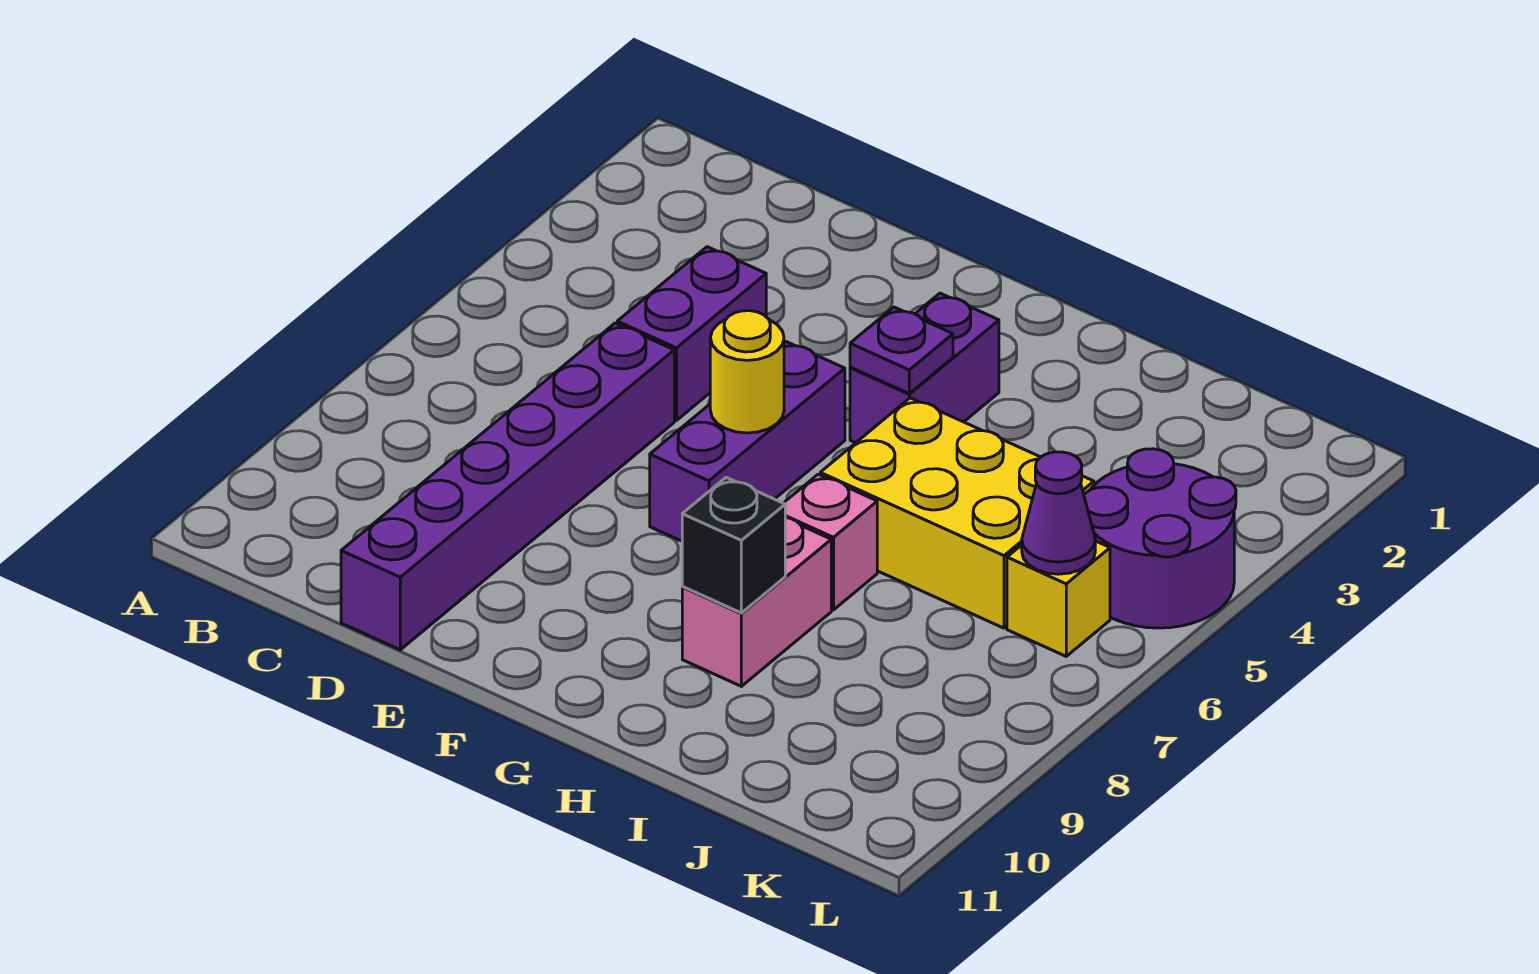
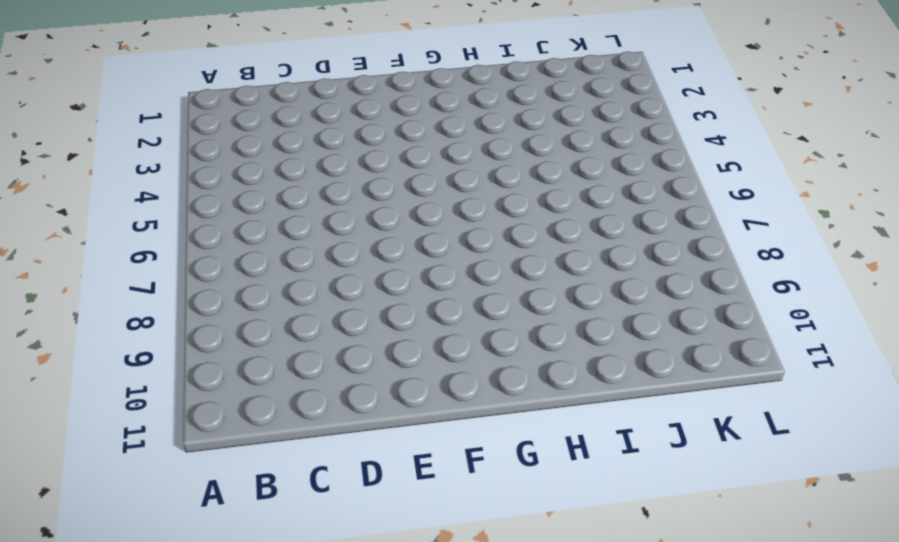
none -> purple brick D4:D5 level 1
none -> purple brick D6:D11 level 1
none -> purple brick F5:F7 level 1

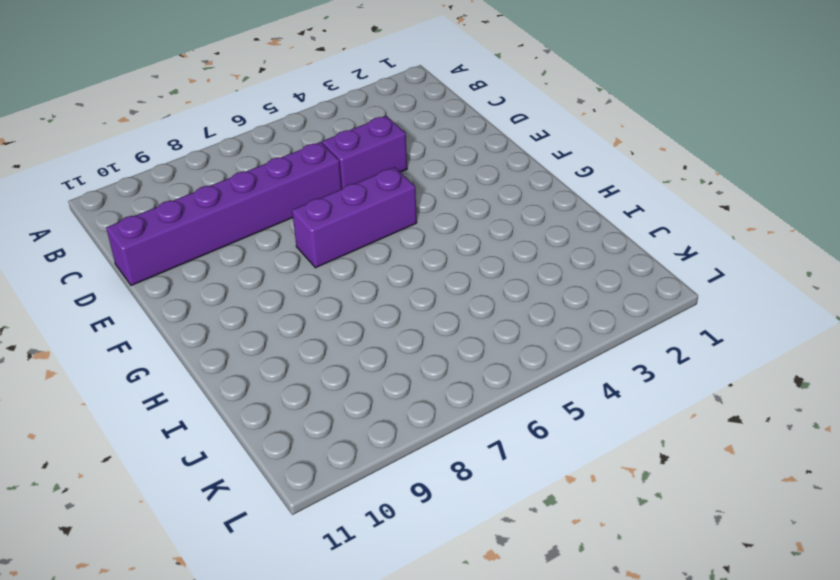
none -> purple brick G3:G4 level 1
none -> yellow brick H5:J6 level 1
none -> pink brick H7 level 1

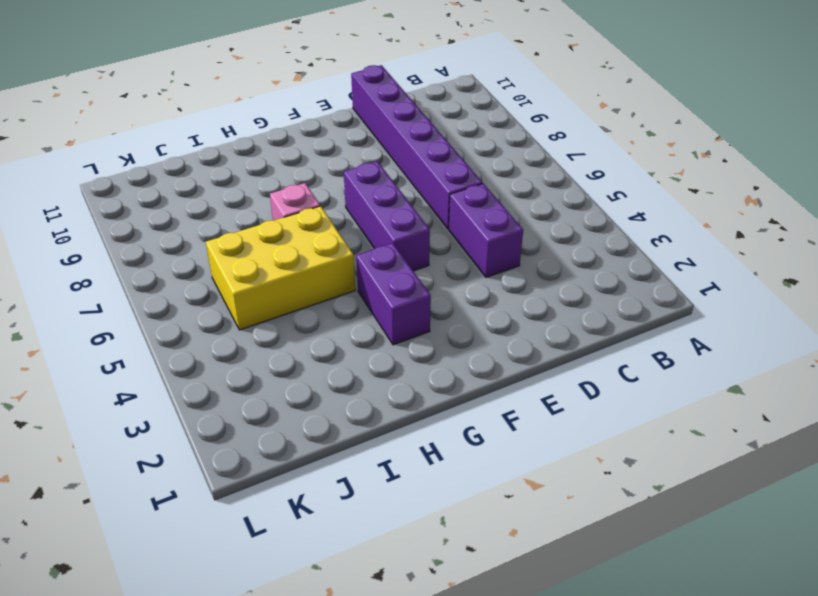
none -> pink brick H8:H9 level 1
none -> purple round brick K4:L5 level 1
none -> yellow brick K6 level 1

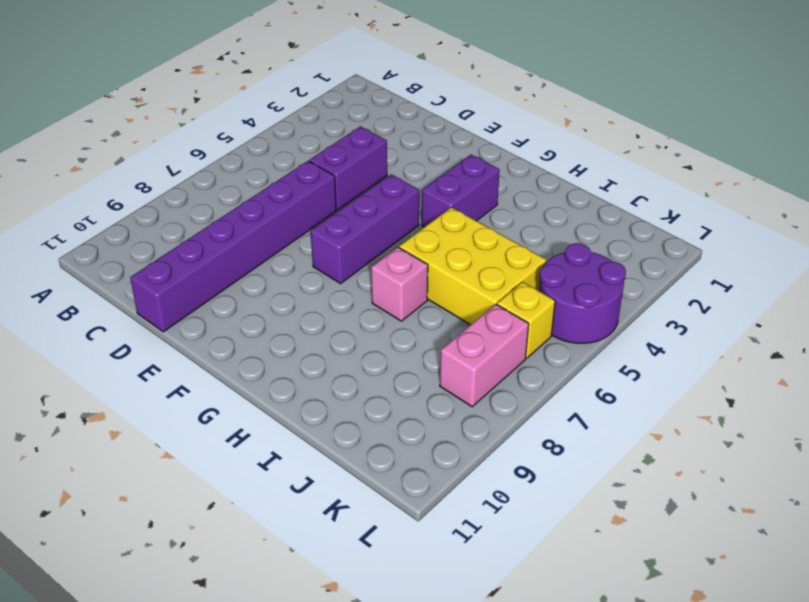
pink brick K7:K8 level 1 -> pink brick H8:H9 level 1
none -> yellow round brick F6 level 2
none -> purple plate G4 level 2
none -> black brick H9 level 2

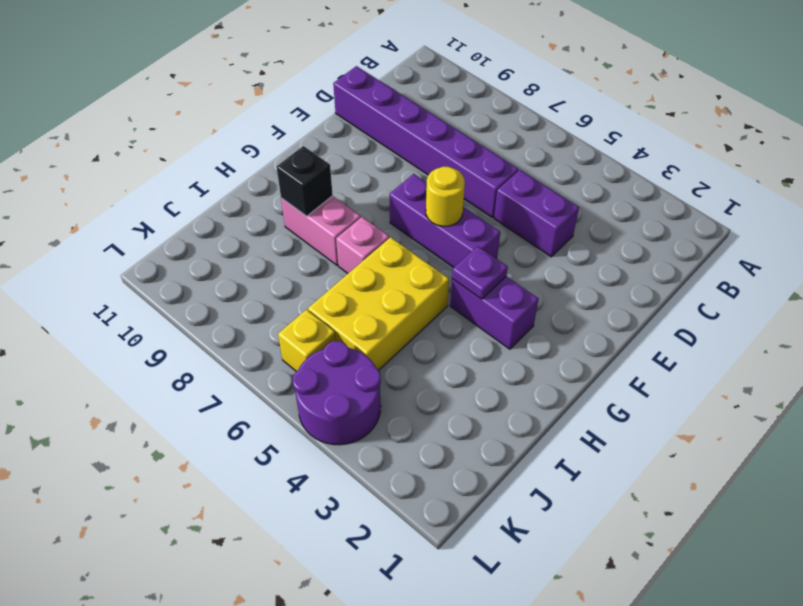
none -> purple cone K6 level 2

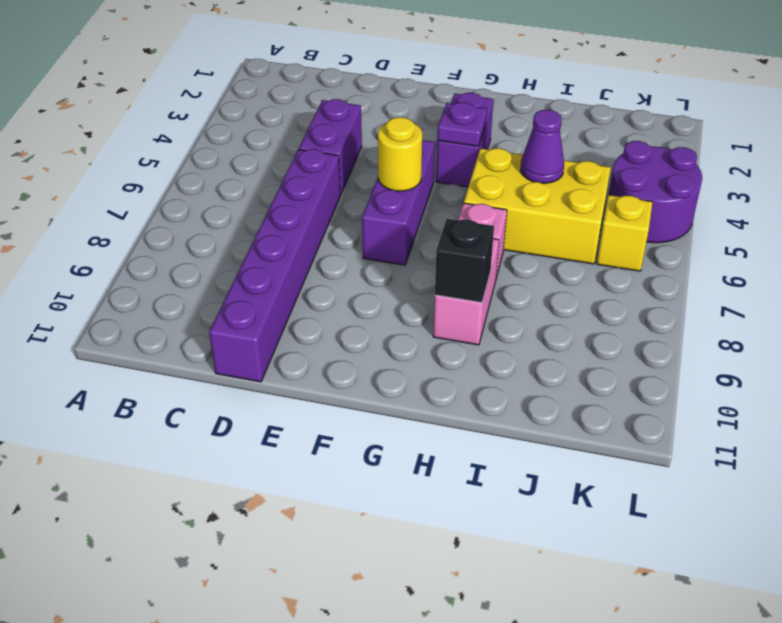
purple cone I5 level 2 -> purple cone K6 level 2

